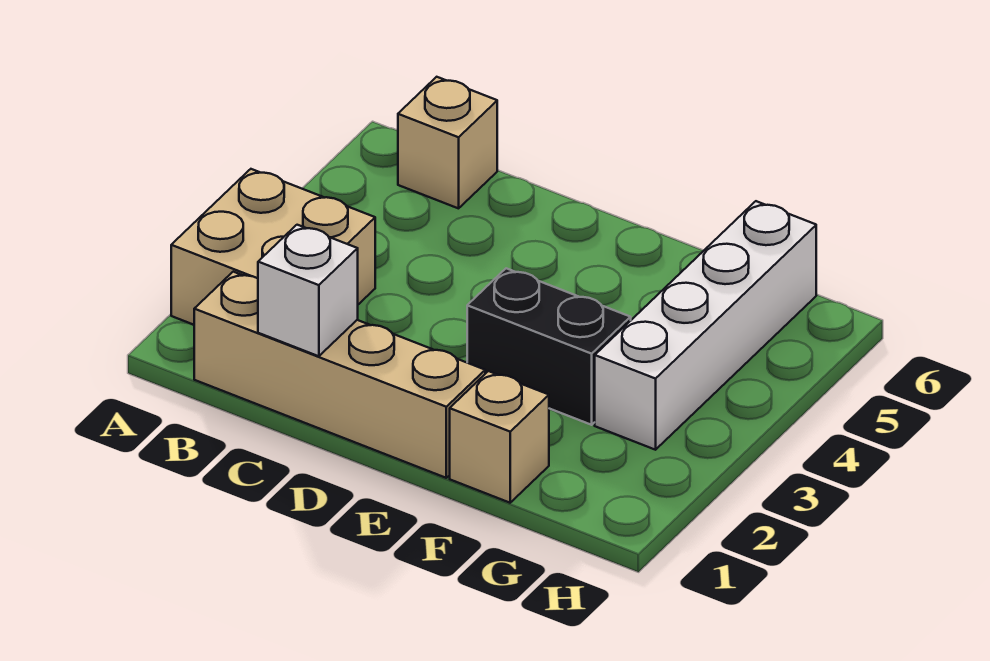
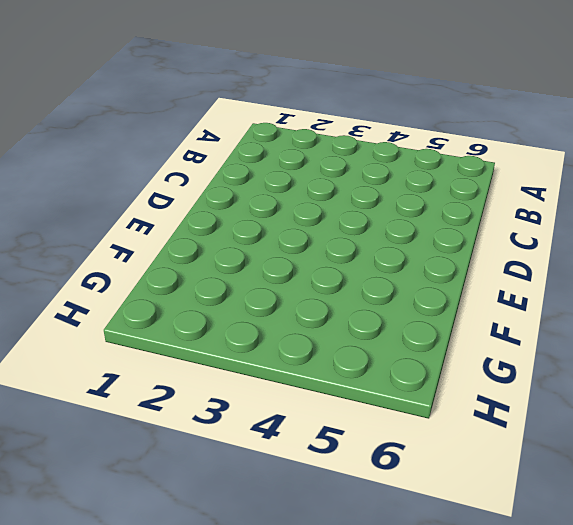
none -> tan brick A2:B3 level 1
none -> tan brick B1:E1 level 1

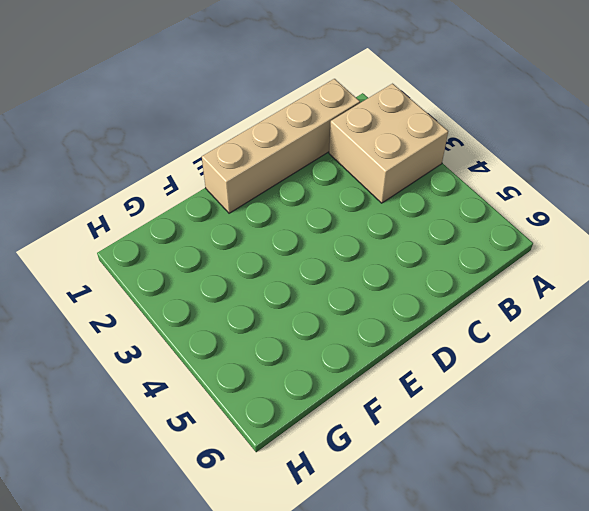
none -> tan brick B6 level 1
none -> black brick E3:F3 level 1

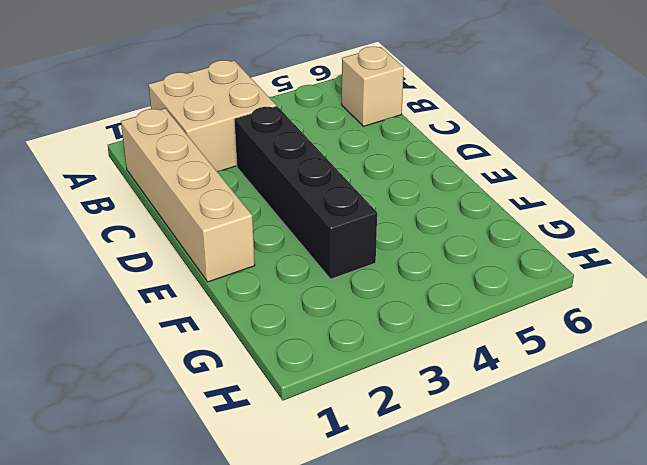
black brick C3:F3 level 1 -> black brick E3:F3 level 1
none -> tan brick F1 level 1
none -> white brick G3:G6 level 1

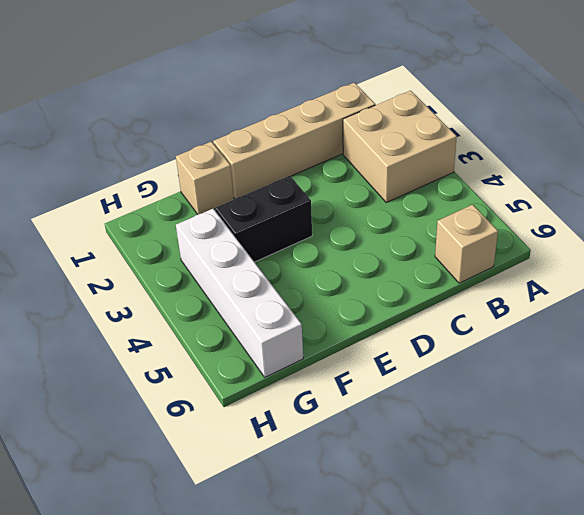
none -> white brick C1 level 2

